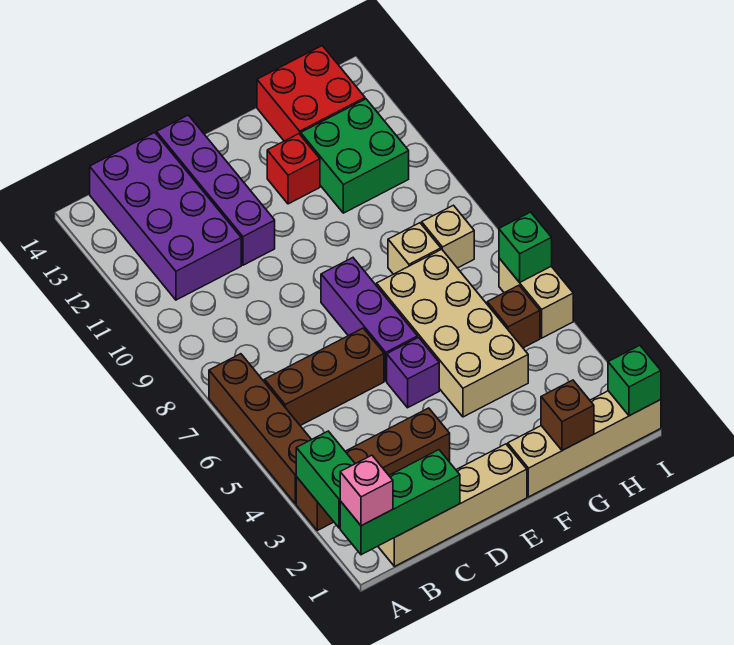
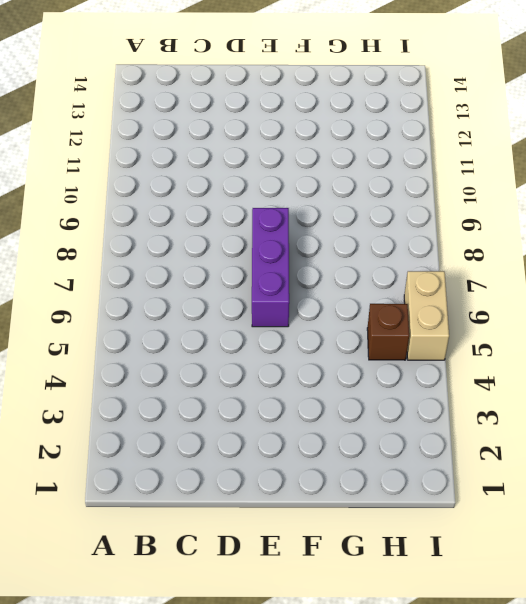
none -> brown brick A3:D3 level 1
none -> brown brick A4:A7 level 1
none -> tan brick B1:E1 level 1

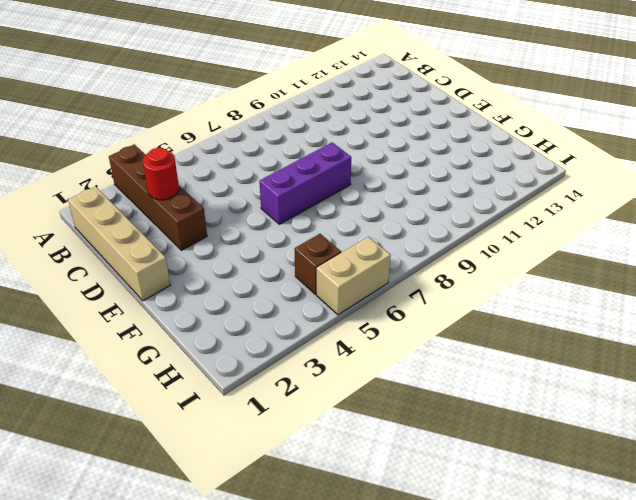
red round brick C3 level 2 -> none
none -> brown brick A4:A7 level 1
none -> brown brick B6:D6 level 1
none -> purple brick B11:C14 level 1

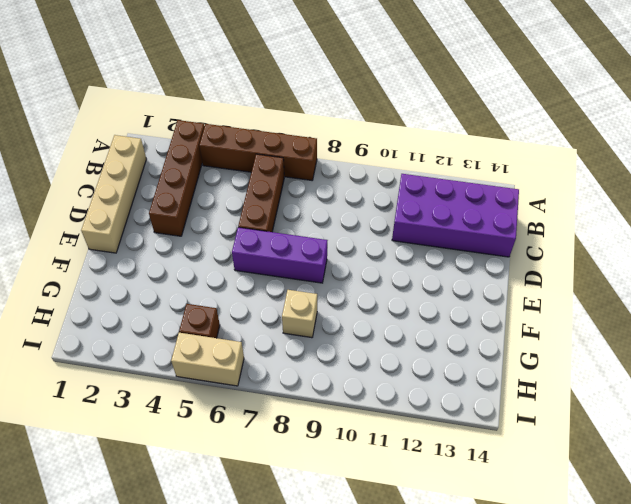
none -> purple brick D11:D14 level 1
none -> purple brick E5 level 1
none -> tan brick F1:I1 level 1

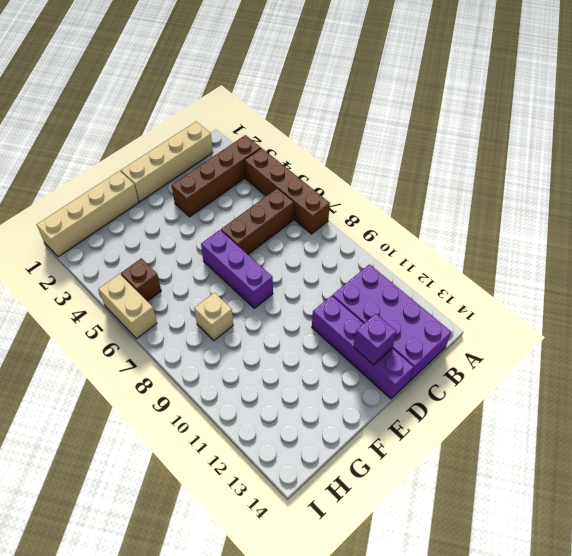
purple brick D13 level 2 -> purple brick E5 level 1
none -> tan brick F4:G7 level 1
none -> red brick F12 level 1
none -> green brick G11:H12 level 1

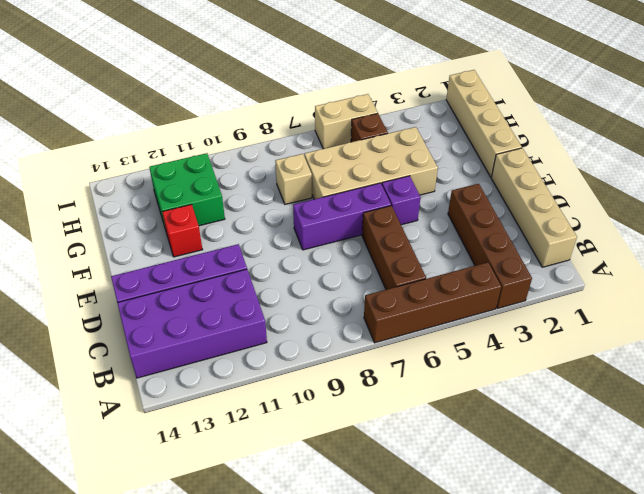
none -> red brick G13:H14 level 1
none -> tan brick H8 level 1
none -> green brick A1:C1 level 2

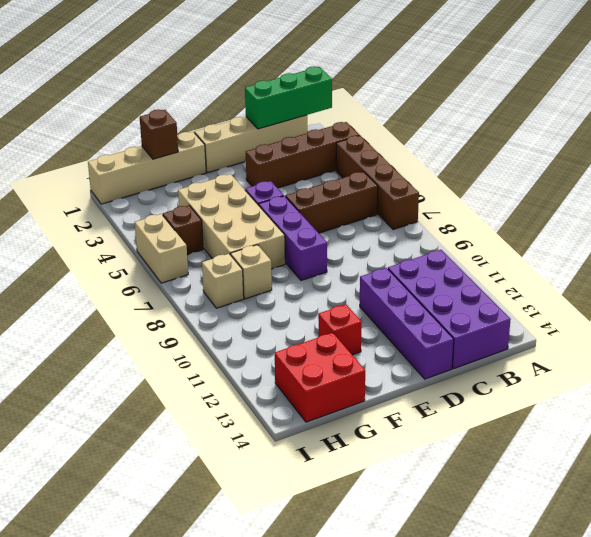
none -> green brick G11:H12 level 1
none -> green brick A2:A3 level 2
none -> green brick I1 level 2

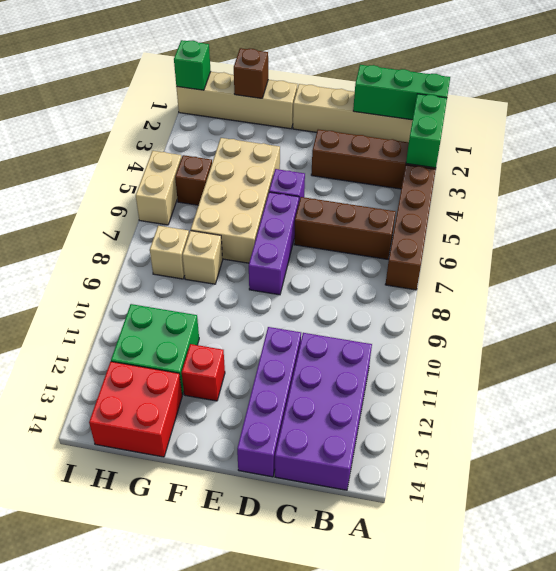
none -> green brick I6 level 2
none -> pink brick A1 level 3

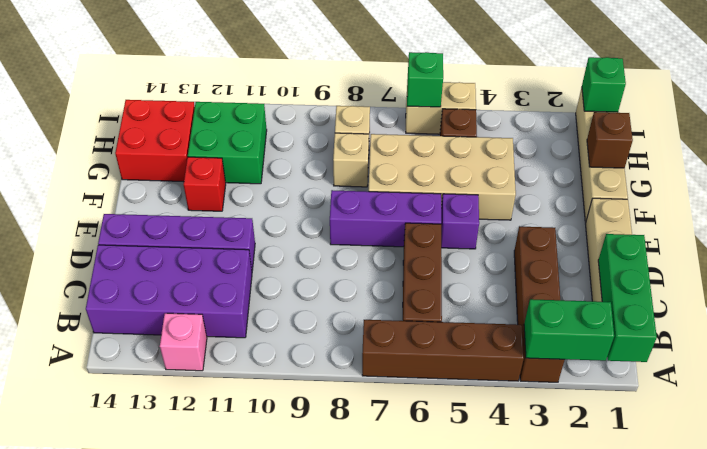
pink brick A12 level 1 -> pink brick A1 level 3

